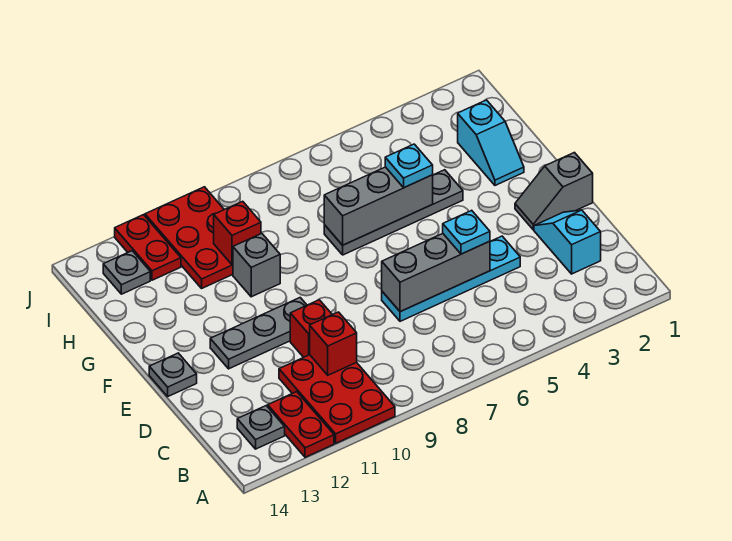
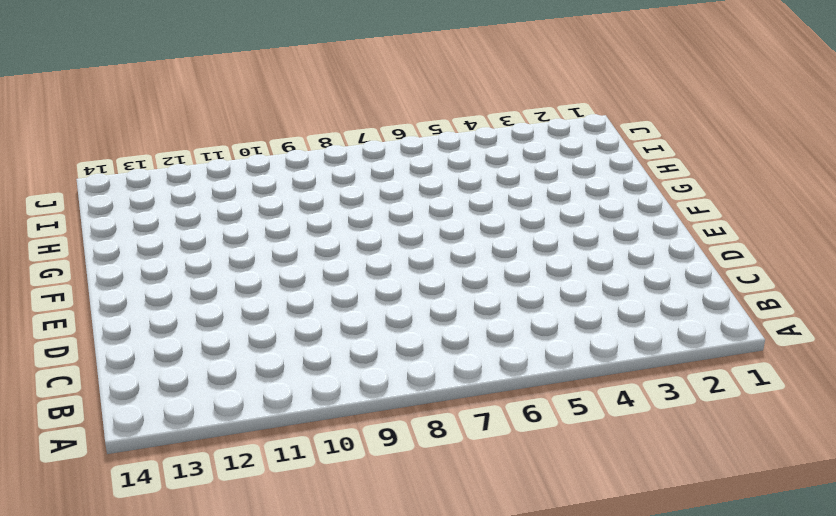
none -> red plate A10:C11 level 1
none -> red plate A12:B12 level 1
none -> grey plate B13 level 1

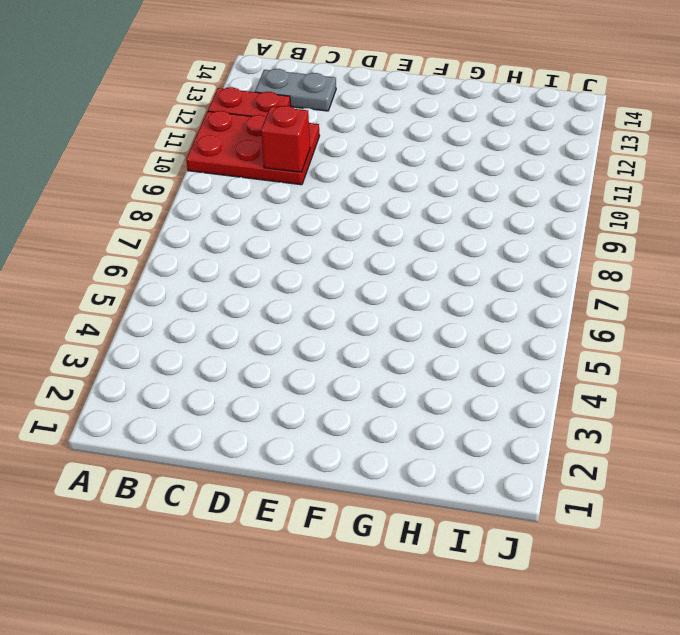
grey plate B13:C13 level 1 -> grey plate B13 level 1
none -> cyan slope C2:D2 level 1 top C
none -> cyan plate D4:D7 level 1
none -> red brick D10 level 1

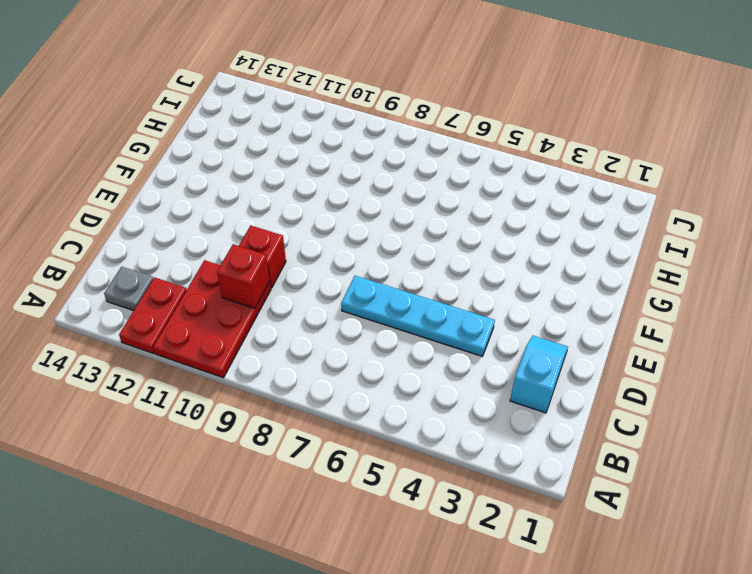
none -> grey slope E1:E2 level 1 top 1
none -> grey plate E10:E12 level 1
none -> grey plate E14 level 1

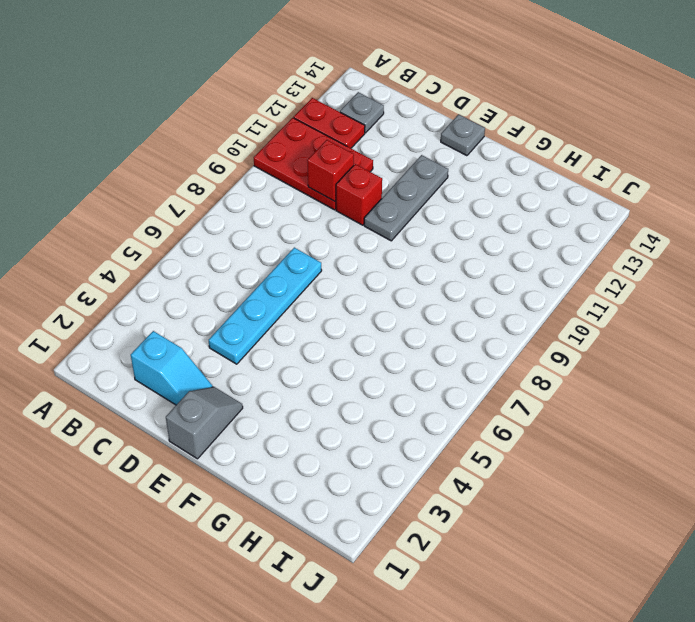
none -> cyan slope G2:H2 level 1 top H
none -> grey plate G4:G7 level 1
none -> grey brick G10 level 1

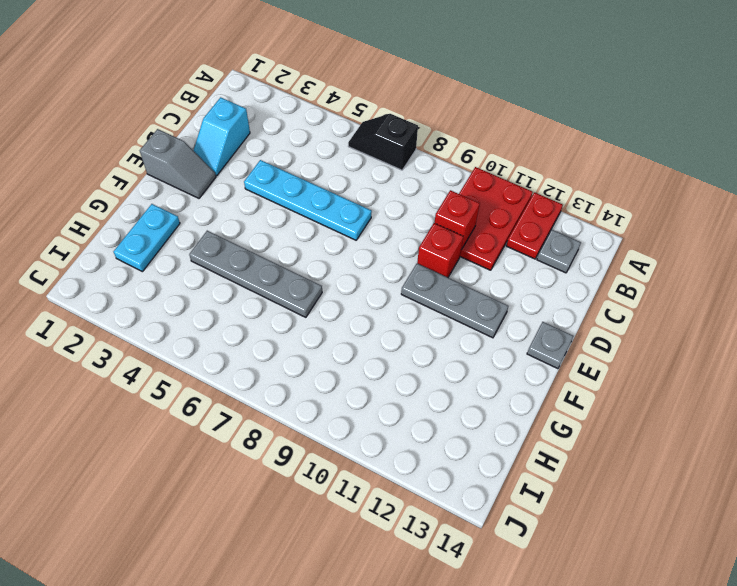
black slope A6:A7 level 1 top 7 -> none
cyan plate G2:H2 level 1 -> cyan slope G2:H2 level 1 top H
none -> grey brick G10 level 1
none -> red plate H10:J11 level 1
none -> red plate I12:J12 level 1

